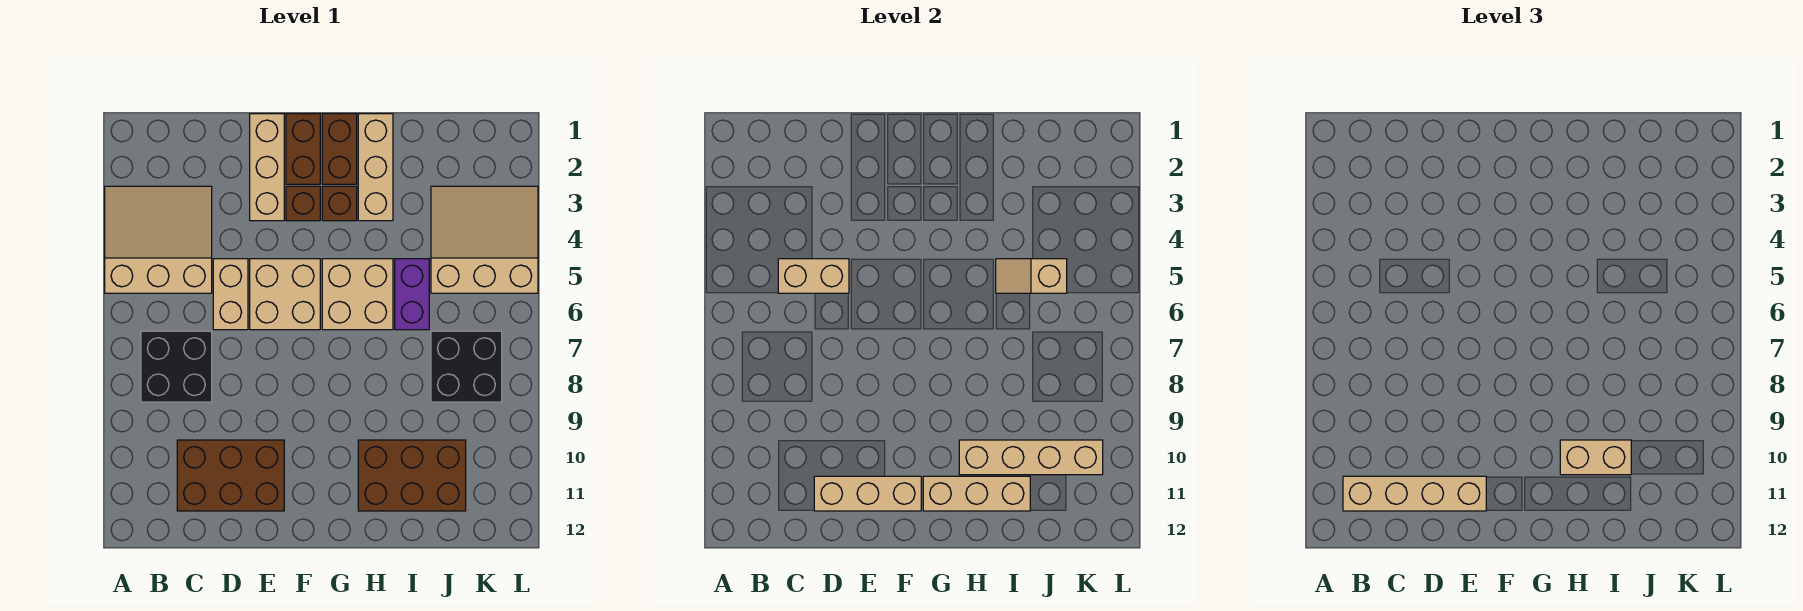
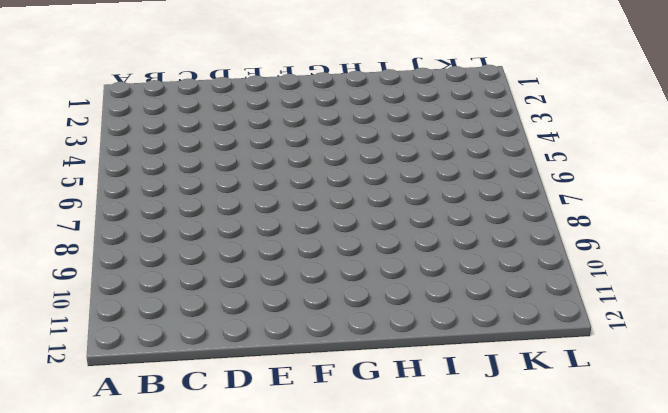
none -> tan slope A3:C5 level 1 top 5
none -> black brick B7:C8 level 1
none -> brown brick C10:E11 level 1

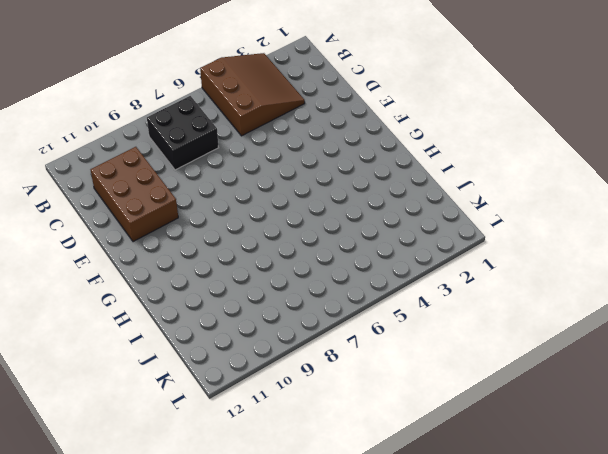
brown slope A3:C5 level 1 top 5 -> tan slope A3:C5 level 1 top 5
none -> tan brick D5:D6 level 1
none -> tan brick E1:E3 level 1
none -> tan brick E5:F6 level 1

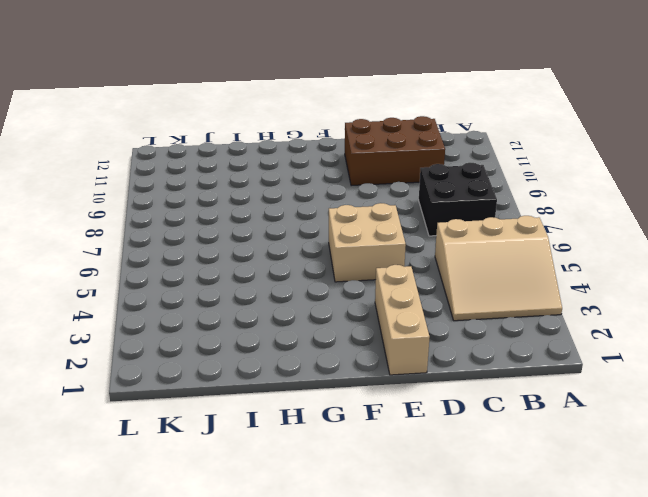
none -> tan brick D5:D6 level 1
none -> brown brick F1:F2 level 1
none -> brown brick F3 level 1

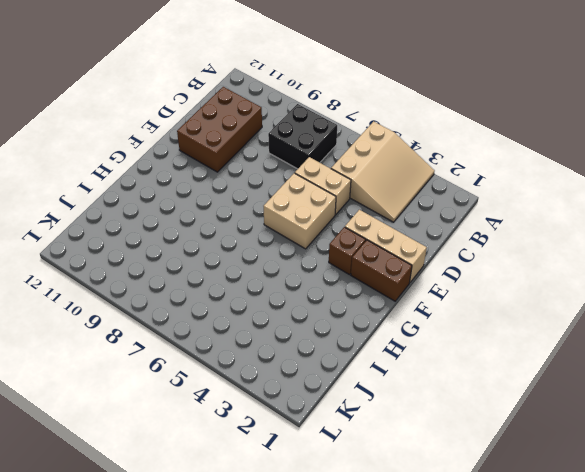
none -> brown brick G1:G2 level 1
none -> brown brick G3 level 1
none -> tan brick G5:H6 level 1

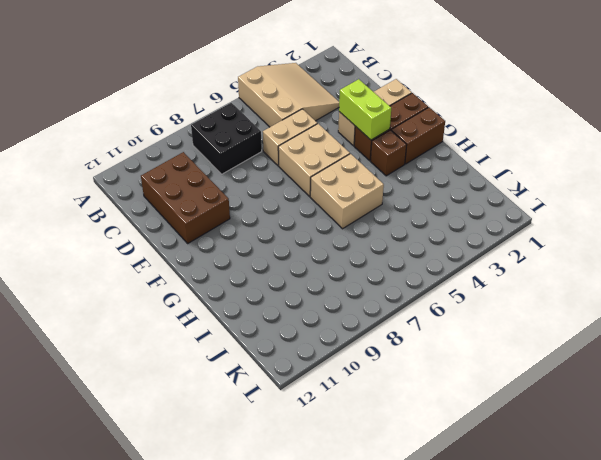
lime brick E3:F3 level 2 -> none
none -> tan brick H1:H3 level 1
none -> brown brick H10:J11 level 1
none -> purple brick I5:I6 level 1

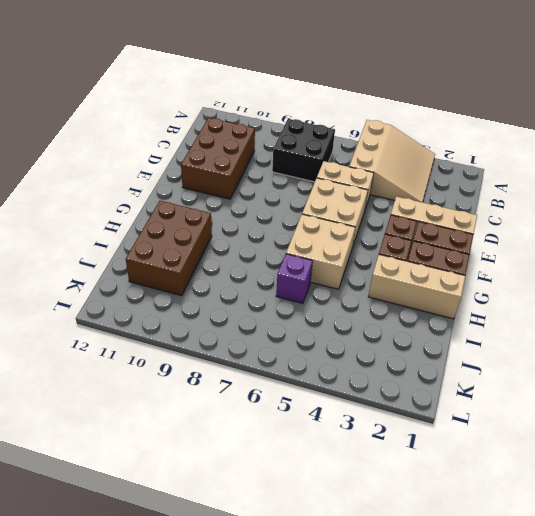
purple brick I6 level 1 -> purple brick I5:I6 level 1
none -> tan slope J3:L5 level 1 top 5
none -> black brick J7:K8 level 1
none -> tan brick C5:D5 level 2

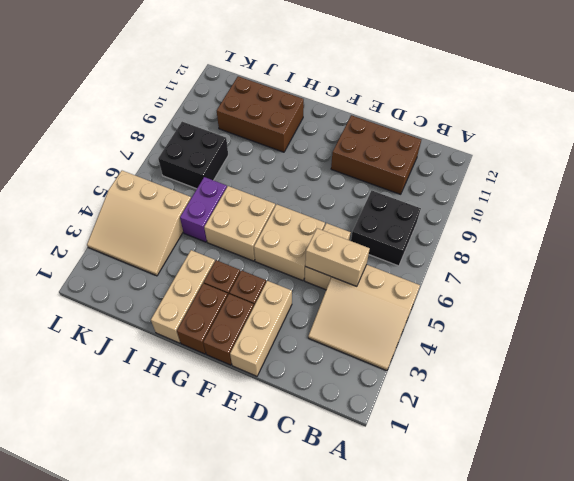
none -> tan brick D11:F11 level 2
none -> tan brick G11:I11 level 2
none -> tan brick H10:K10 level 2

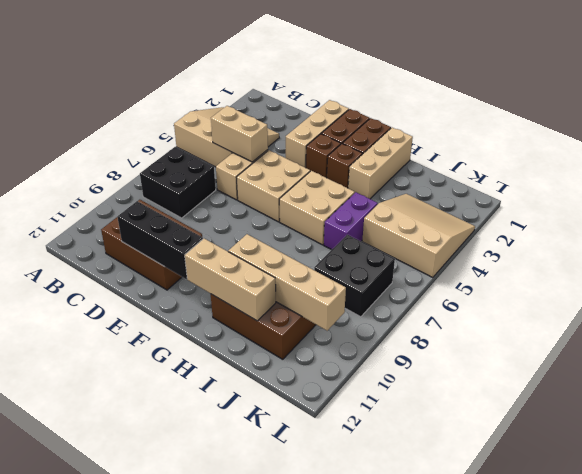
black brick D11:F11 level 2 -> tan brick D11:F11 level 2
none -> tan slope I5:J5 level 2 top J
none -> tan brick B11:E11 level 3
none -> tan brick H10:I10 level 3

